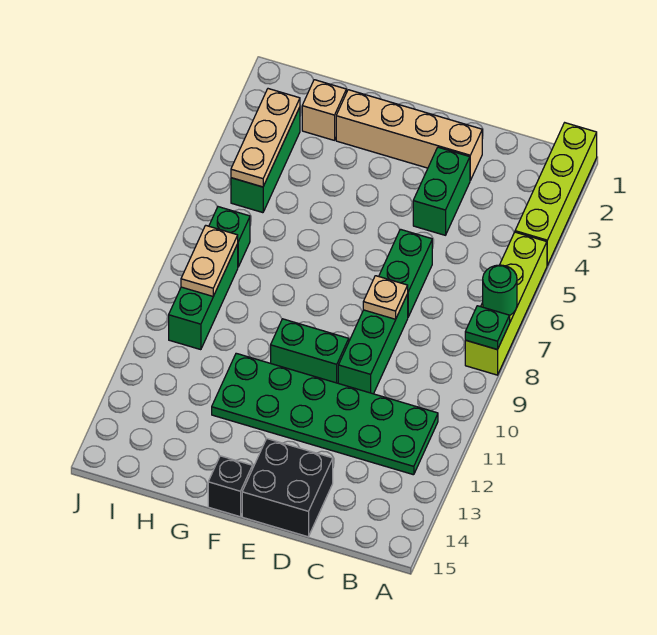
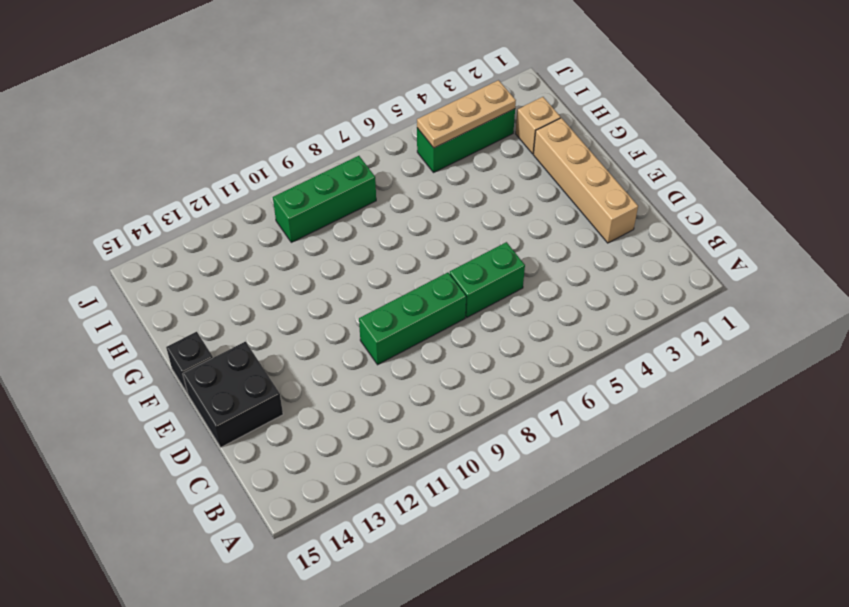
none -> lime brick A1:A4 level 1
none -> lime brick A5:A8 level 1
none -> green plate B11:G12 level 1

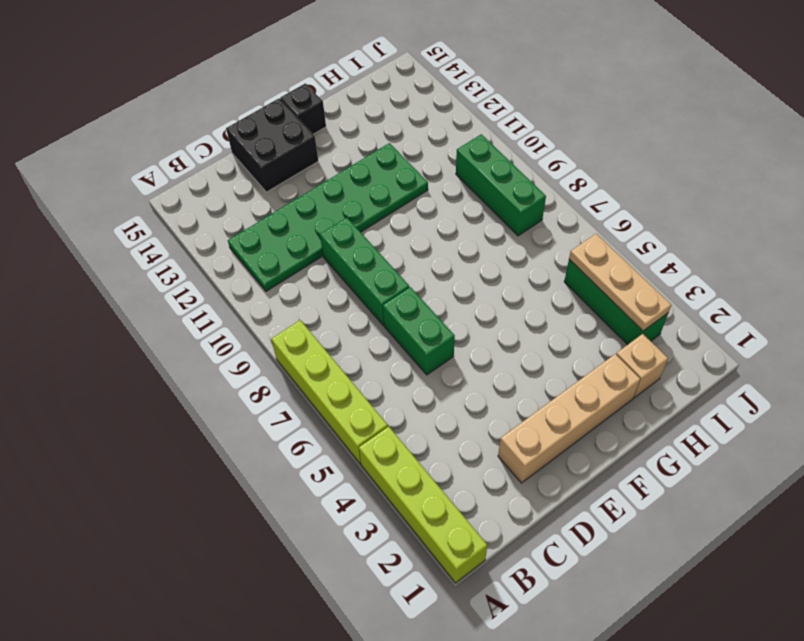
none -> green brick D3:D4 level 1
none -> green brick E10:F10 level 1
none -> green brick I7 level 1

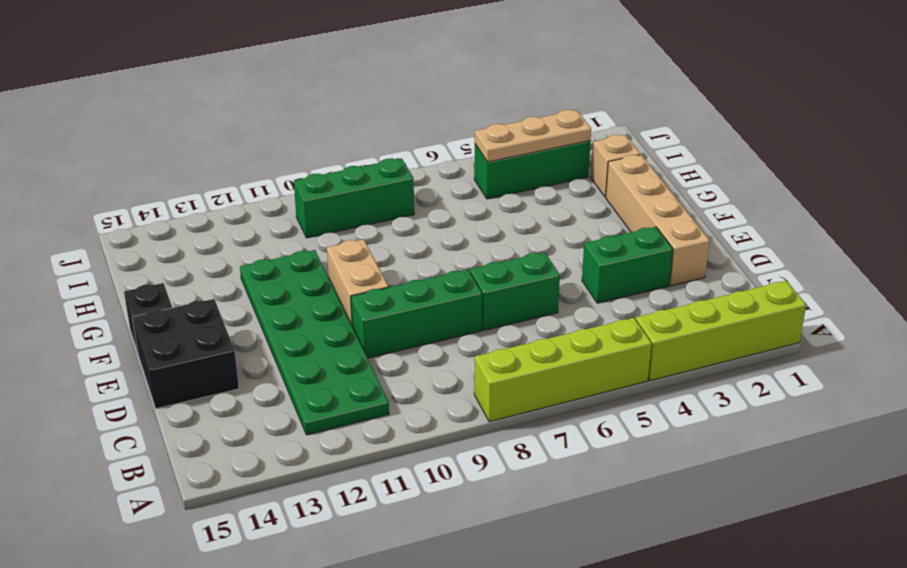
tan brick E10:F10 level 1 -> green brick E10:F10 level 1
none -> green brick I7 level 1
none -> green round brick A7 level 2
none -> green plate A8 level 2

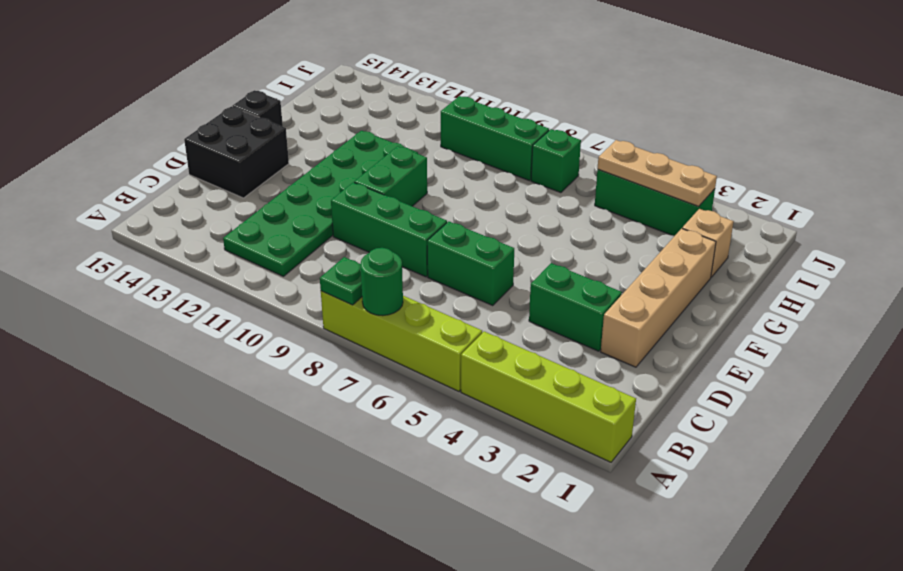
none -> tan plate D8 level 2
none -> tan plate I8:I9 level 2

